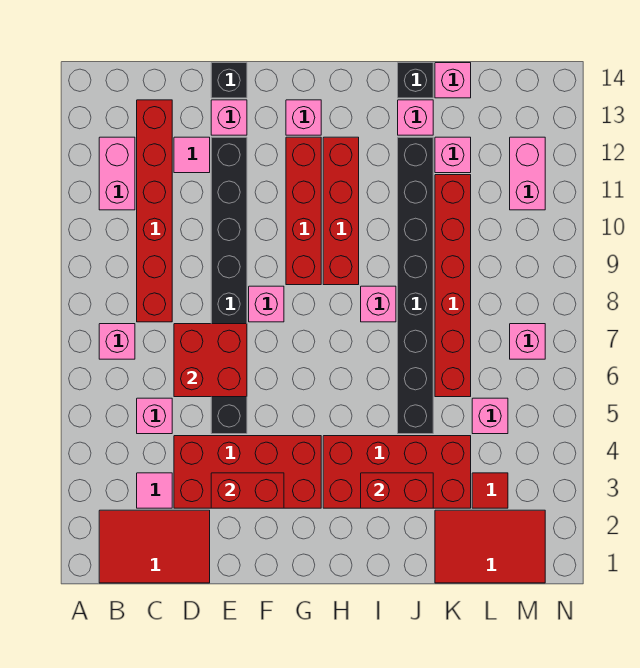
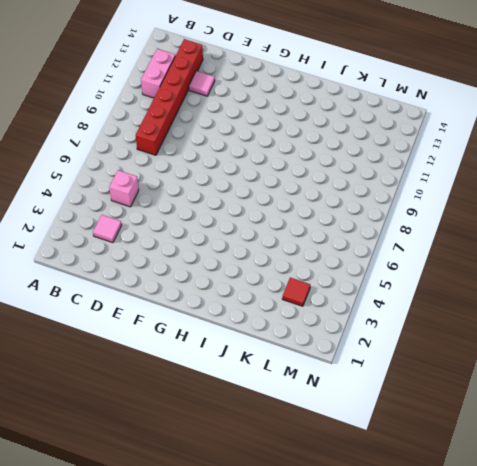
none -> red tile B1:D2 level 1
none -> pink brick B7 level 1
none -> red brick D3:G4 level 1
none -> black brick E5:E12 level 1

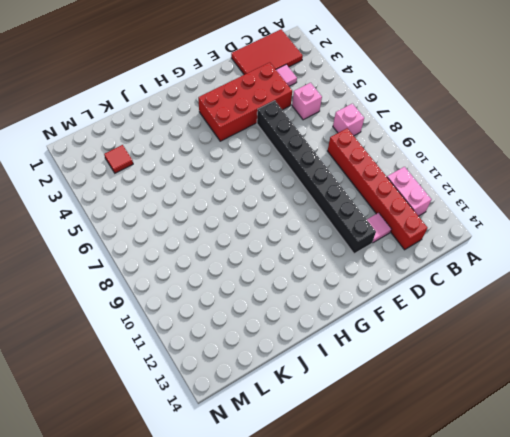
none -> pink brick E13 level 1
none -> black brick E14 level 1
none -> pink brick F8 level 1
none -> red brick G9:G12 level 1

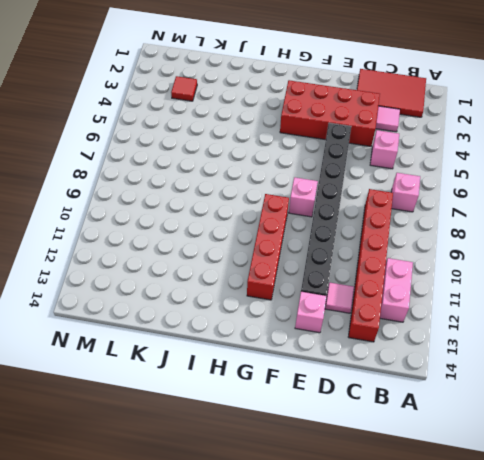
none -> black brick E14 level 1
none -> pink brick G13 level 1
none -> red brick H3:K4 level 1
none -> red brick H9:H12 level 1

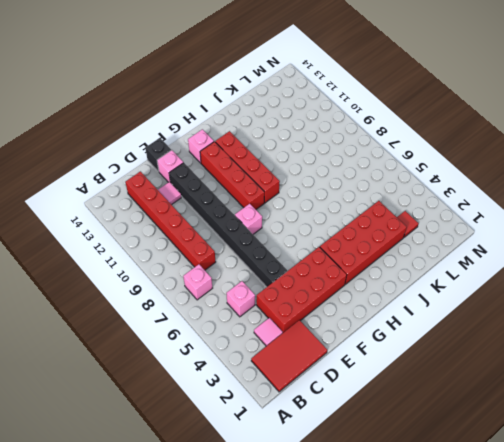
none -> pink brick B11:B12 level 1
none -> pink brick I8 level 1
none -> black brick J5:J12 level 1
none -> pink brick J13 level 1

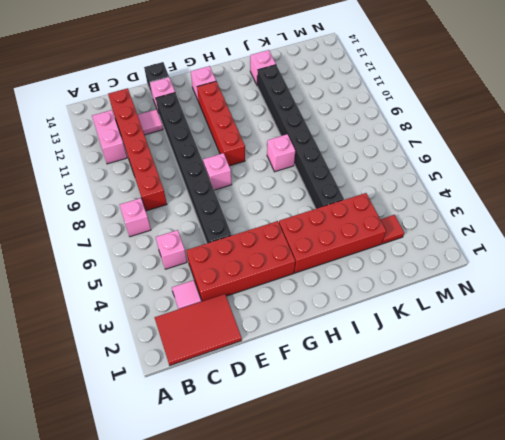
none -> red brick H9:H12 level 1
none -> black brick J14 level 1
none -> red tile K1:M2 level 1
none -> red brick K6:K11 level 1

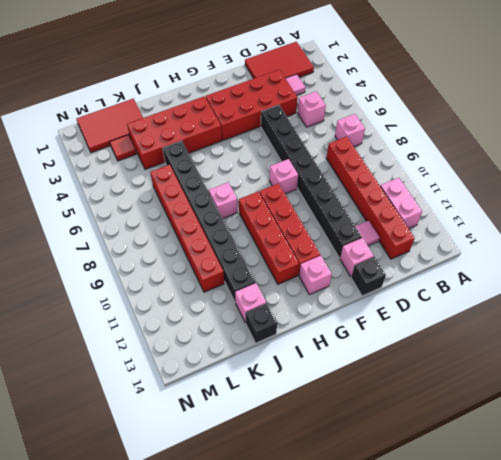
none -> pink brick K12 level 1
none -> pink brick K14 level 1
none -> pink brick L5 level 1
none -> pink brick M7 level 1

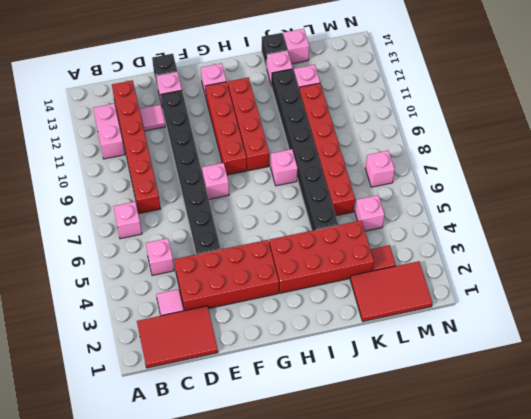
none -> pink brick M11:M12 level 1
none -> red brick D6:E7 level 2
none -> red brick E3:F3 level 2
none -> red brick I3:J3 level 2

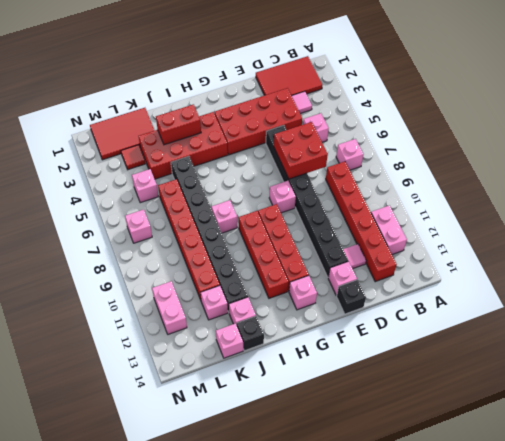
none -> red brick E3:F3 level 2

